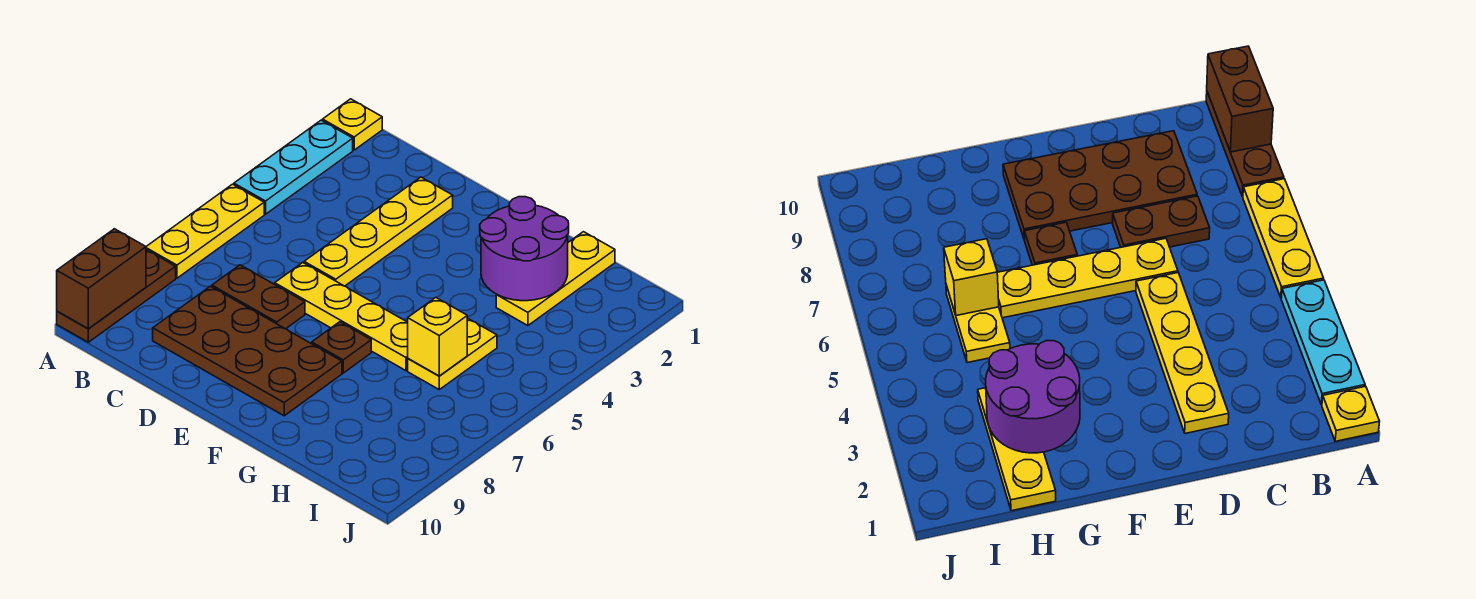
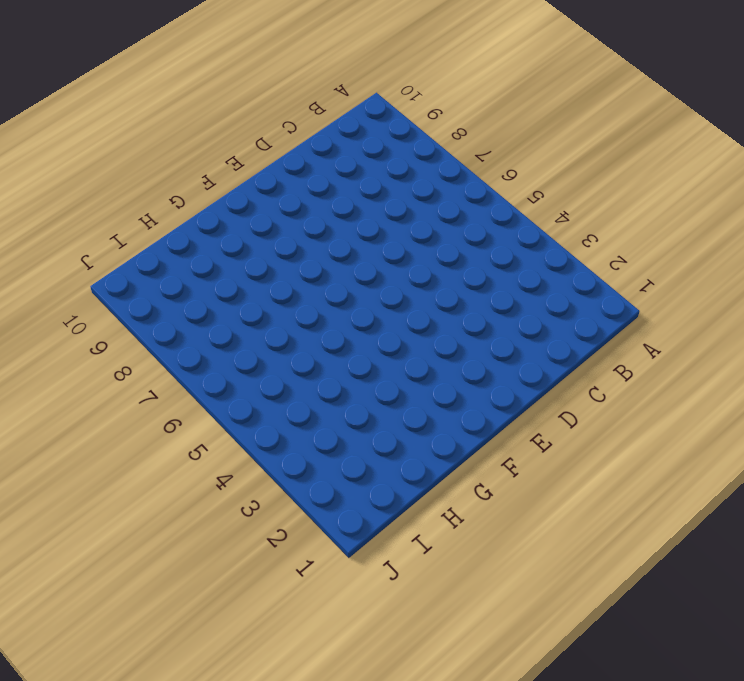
none -> yellow plate A1 level 1
none -> cyan plate A2:A4 level 1
none -> yellow plate A5:A7 level 1

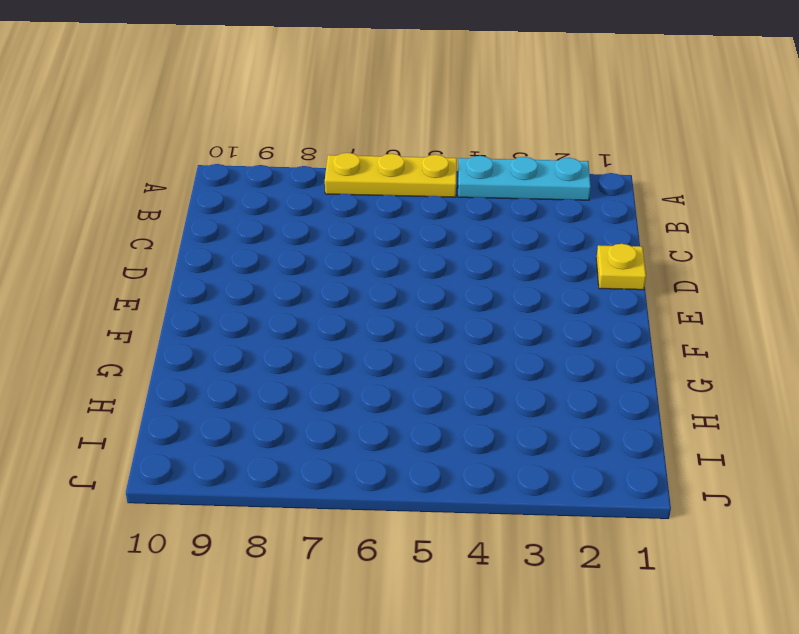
yellow plate D1 level 1 -> yellow plate A1 level 1
none -> brown plate A8:A10 level 1
none -> brown plate C7:D7 level 1
none -> brown plate C8:F9 level 1

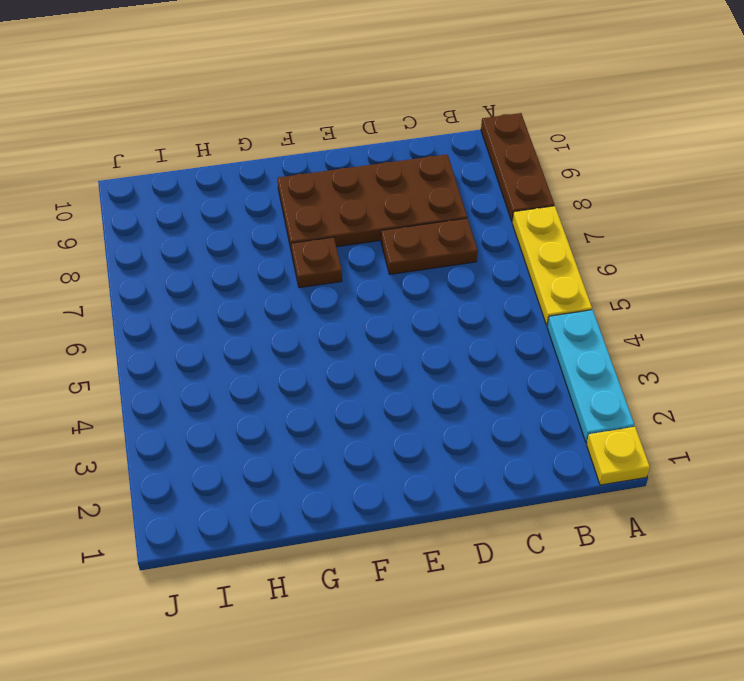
none -> yellow plate D2:D5 level 1
none -> yellow plate D6:G6 level 1
none -> yellow plate H1:H3 level 1

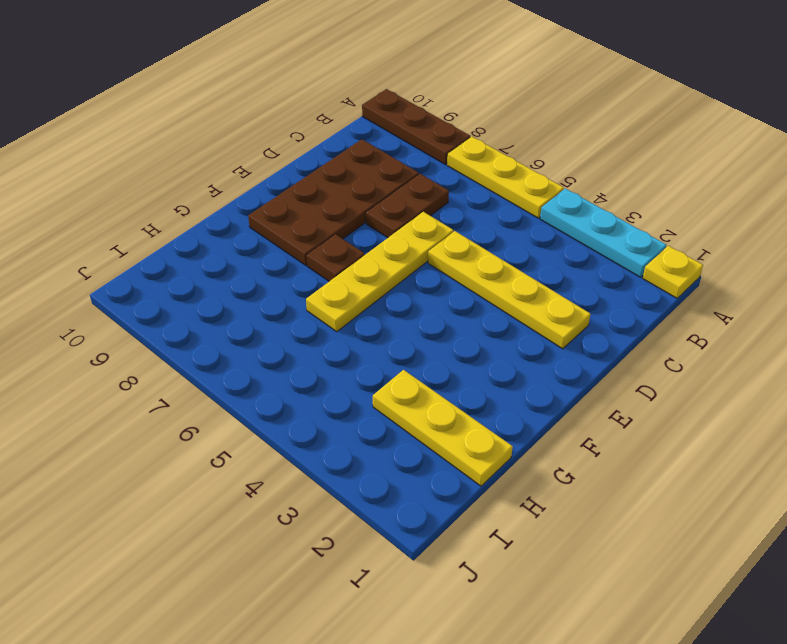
none -> yellow plate H5:H6 level 1
none -> brown brick A9:A10 level 2
none -> purple round brick G2:H3 level 2

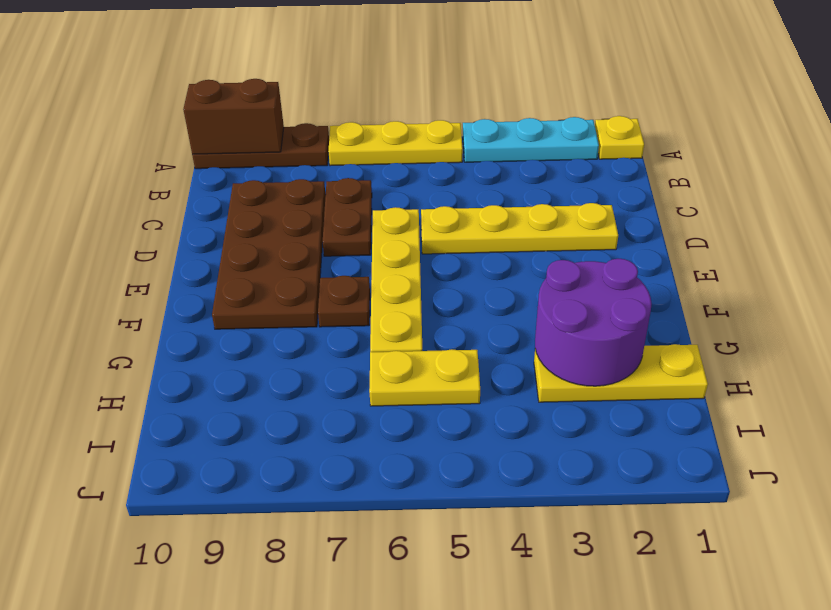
none -> yellow brick H6 level 2

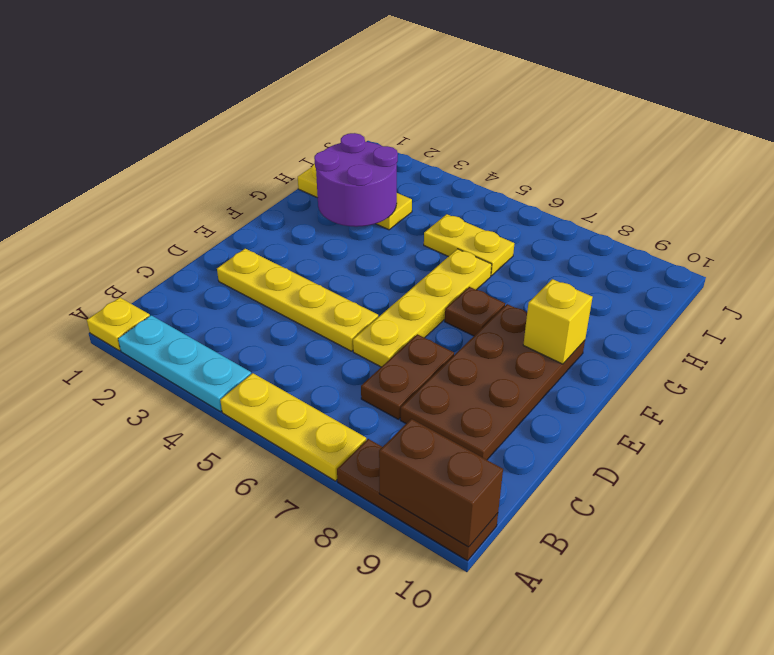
yellow brick F9 level 2 -> yellow brick H6 level 2

